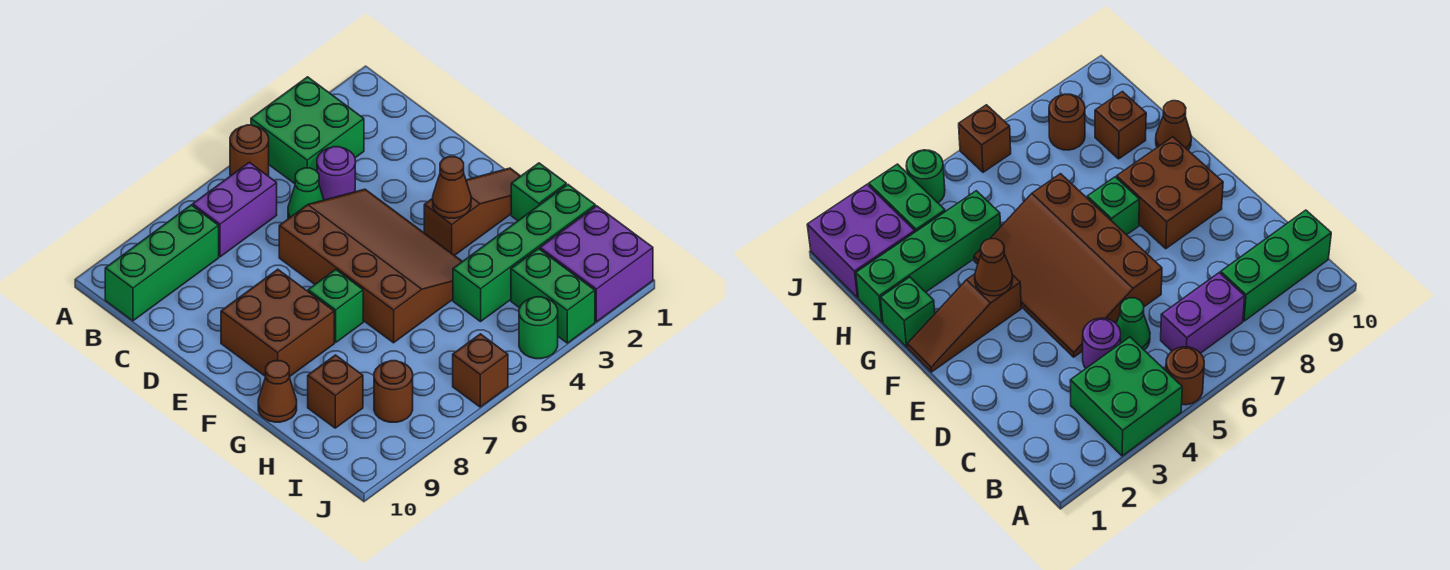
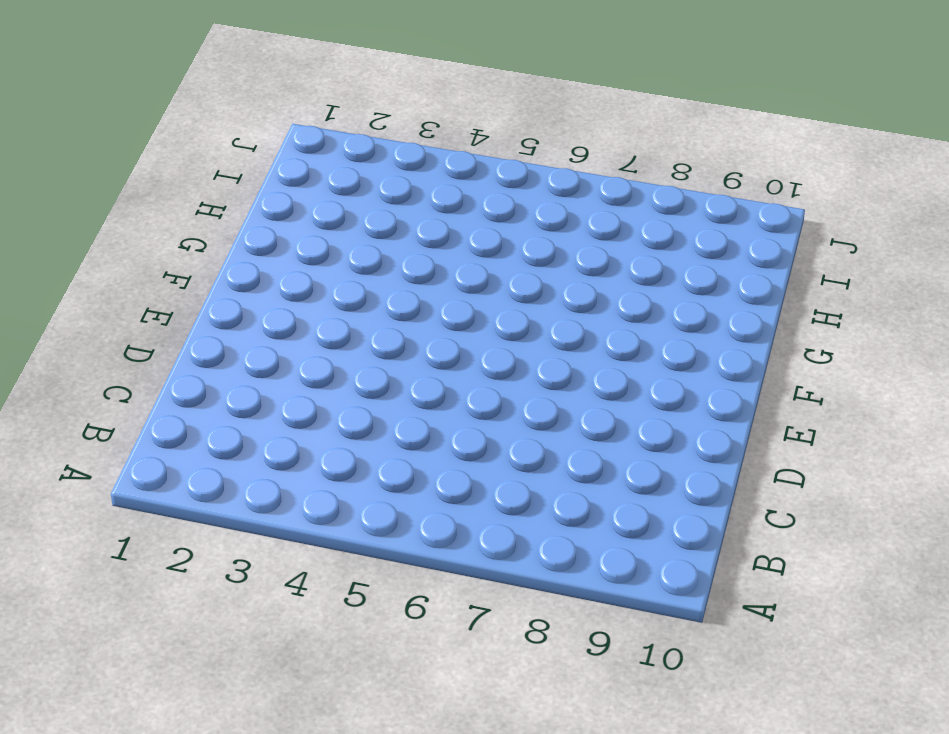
none -> green brick A3:B4 level 1
none -> brown round brick A5 level 1
none -> purple brick B6:B7 level 1

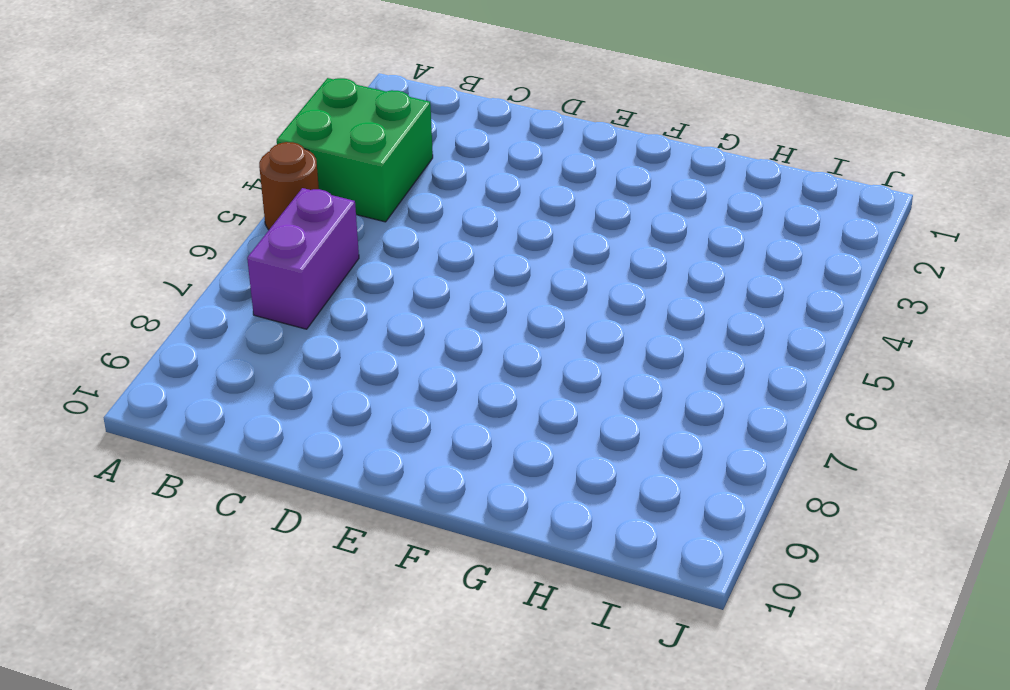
none -> green brick B8:B10 level 1
none -> purple round brick C4 level 1
none -> green cone C5 level 1

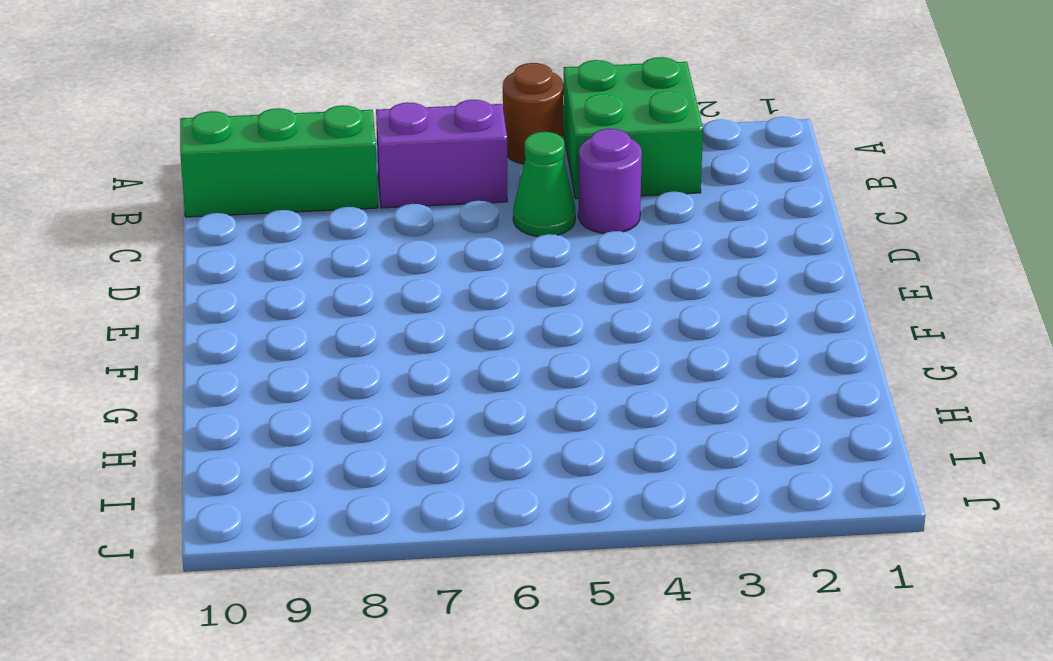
none -> brown slope D4:G6 level 1 top 6
none -> brown brick E8:F9 level 1
none -> brown slope F1:F3 level 1 top 3

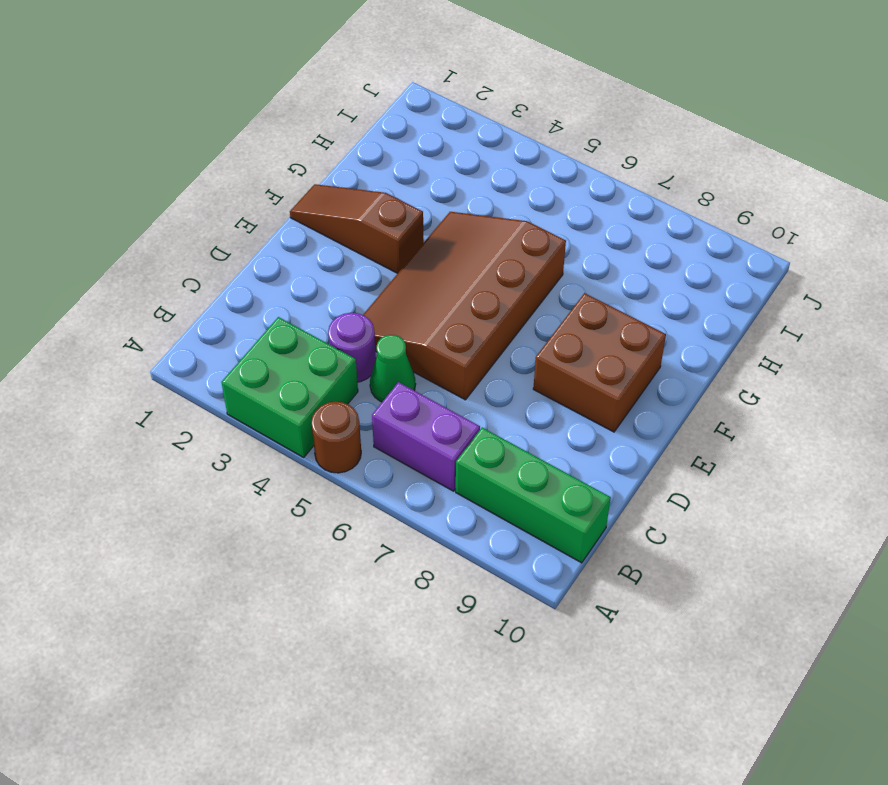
none -> green brick F7 level 1
none -> green brick G1 level 1
none -> brown cone G10 level 1

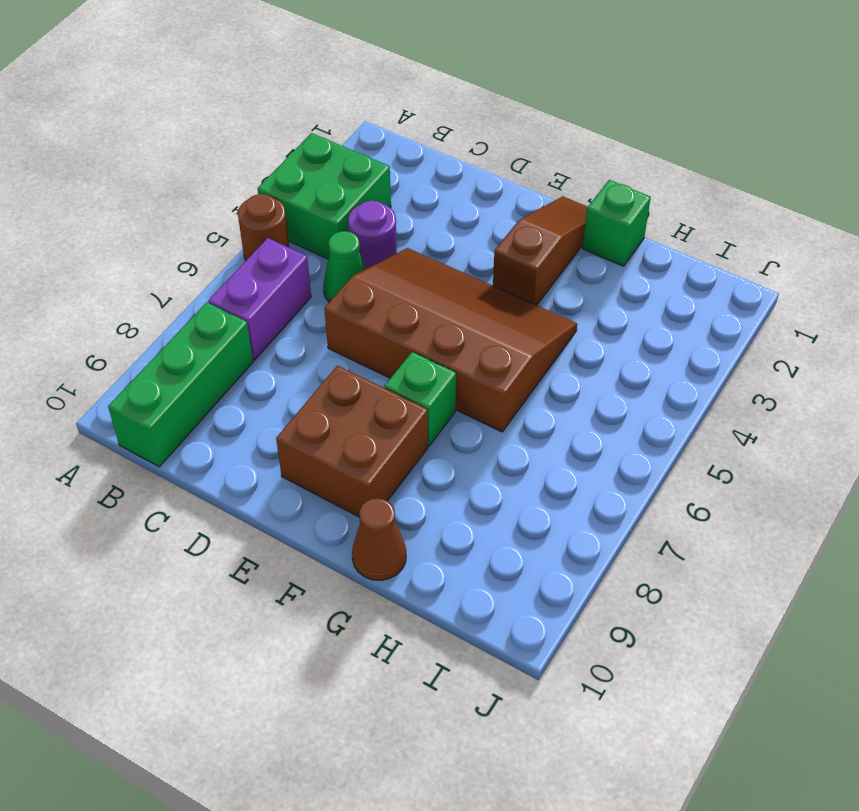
none -> green brick H1:H4 level 1
none -> brown brick H9 level 1
none -> purple brick I1:J2 level 1

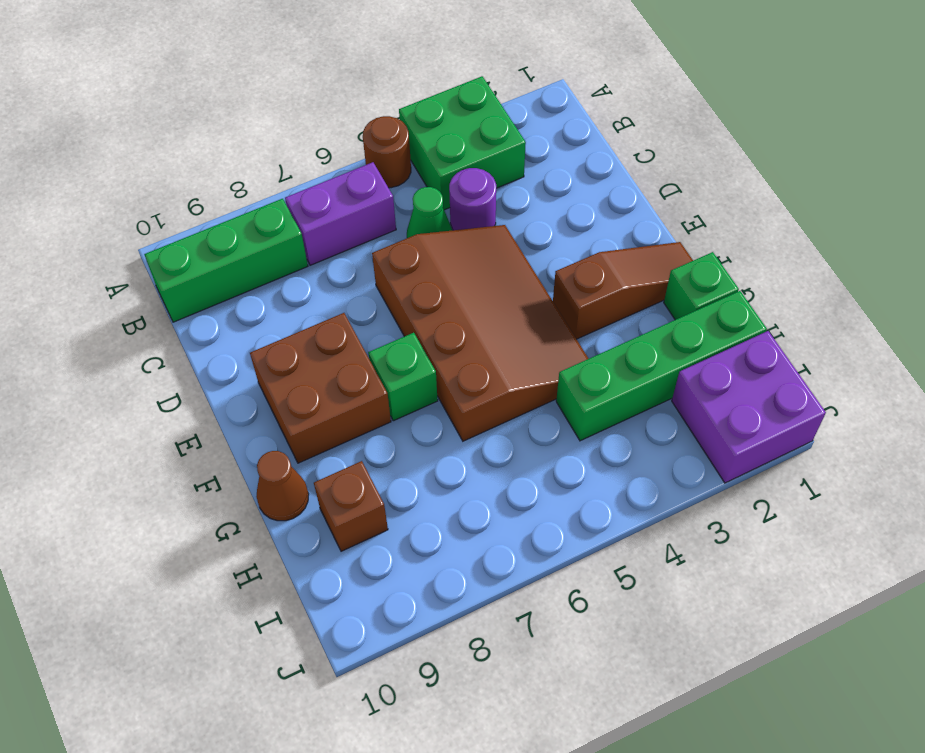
none -> green brick I3:J3 level 1
none -> brown round brick I8 level 1
none -> green round brick J4 level 1

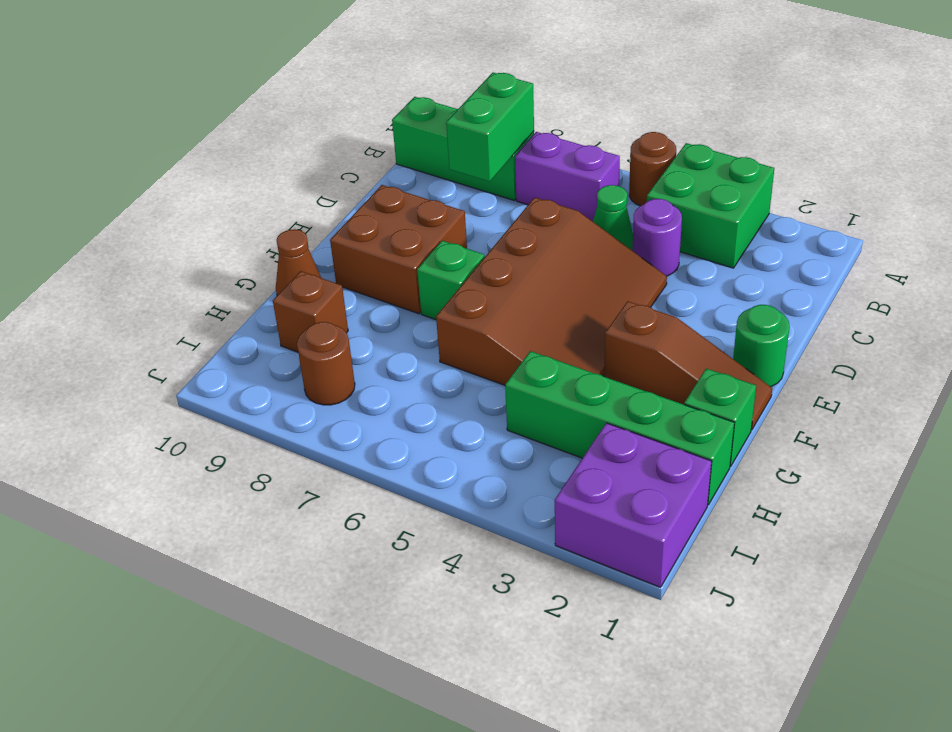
green brick B8:C8 level 2 -> green brick I3:J3 level 1
green round brick E1 level 1 -> green round brick J4 level 1
none -> brown brick J6 level 1
none -> brown cone F3 level 2

